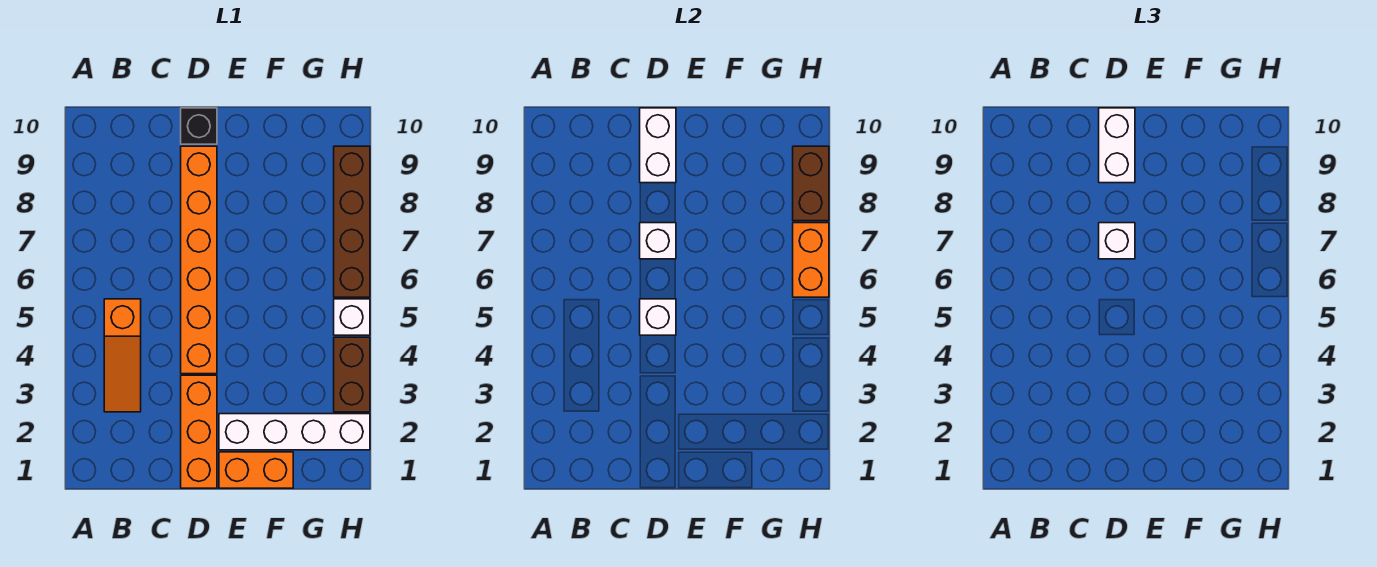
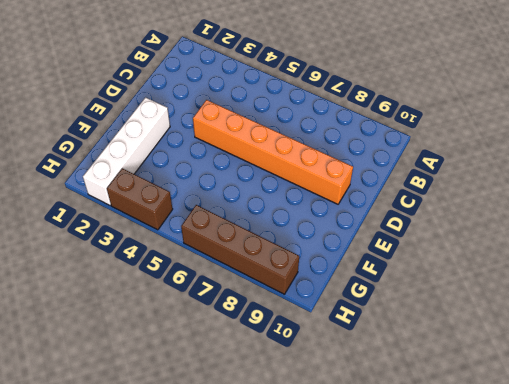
none -> orange slope B3:B5 level 1 top 5
none -> orange brick D1:D3 level 1
none -> black brick D10 level 1

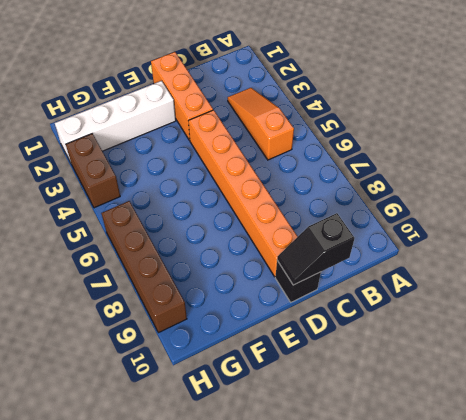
black slope C10:D10 level 2 top C -> white brick D9:D10 level 2
none -> orange brick E1:F1 level 1
none -> white brick H5 level 1
none -> white brick D5 level 2

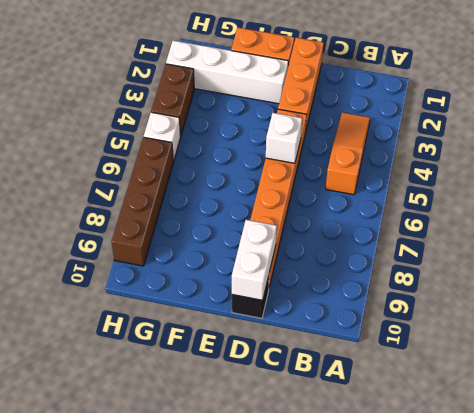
none -> white brick D7 level 2
none -> orange brick H6:H7 level 2
none -> brown brick H8:H9 level 2

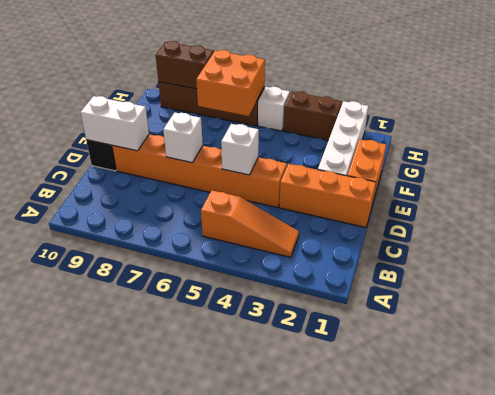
orange brick G6:H7 level 2 -> orange brick H6:H7 level 2
none -> white brick D7 level 3
none -> white brick D9:D10 level 3

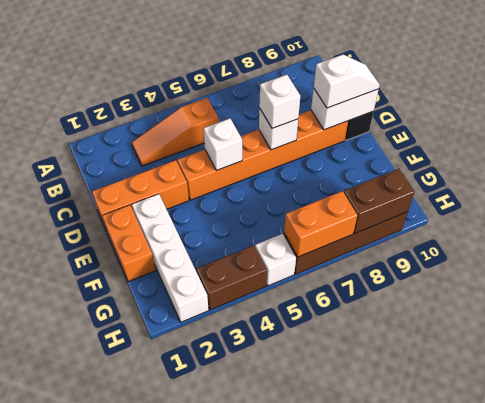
white slope D9:D10 level 3 top 9 -> white brick D9:D10 level 3

